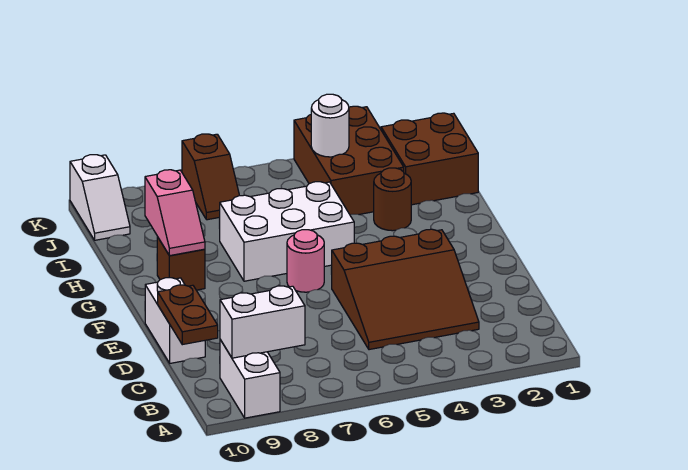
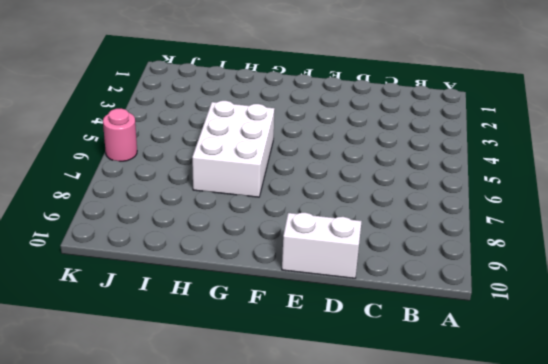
pink round brick K6 level 1 -> pink round brick F6 level 1
none -> white brick A9:B9 level 1
none -> brown slope C3:E5 level 1 top E
none -> brown brick G9 level 1

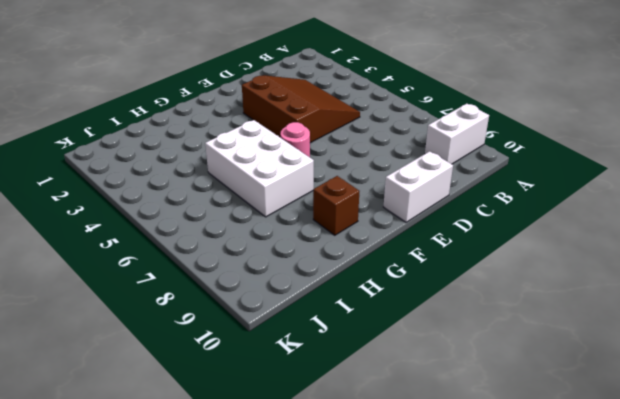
none -> brown round brick H3 level 1
none -> brown brick I1:J2 level 1
none -> brown brick I3:K4 level 1

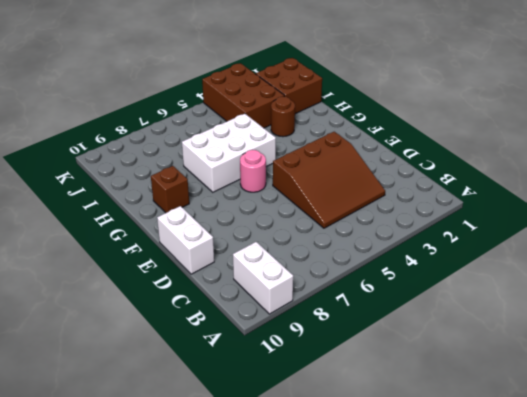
none -> brown slope J7:K7 level 1 top K
none -> white slope J10:K10 level 1 top K
none -> white brick B8:B9 level 2

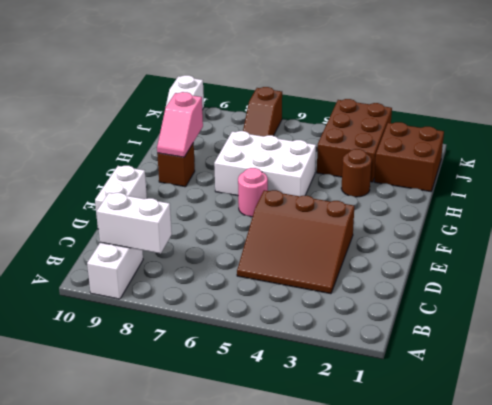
none -> brown plate C10:D10 level 2
none -> white round brick J4 level 2

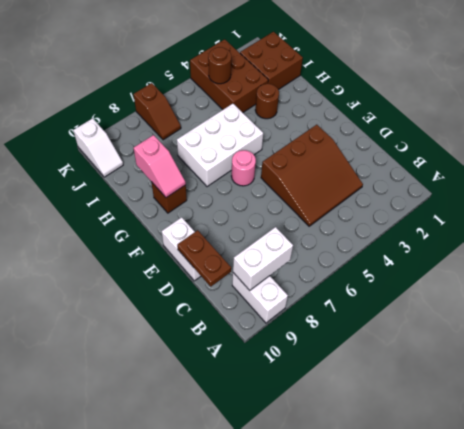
brown round brick J4 level 2 -> white round brick J4 level 2

